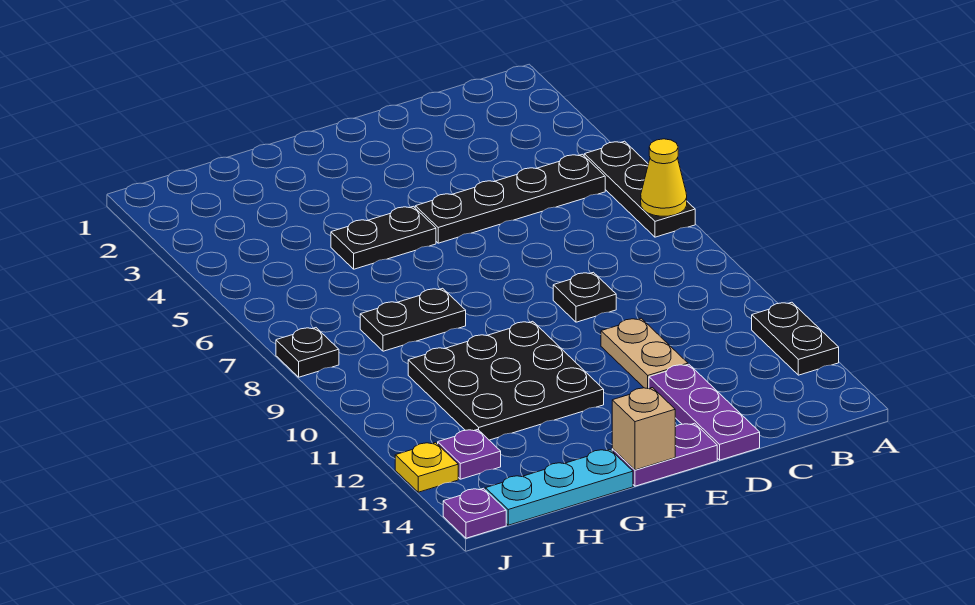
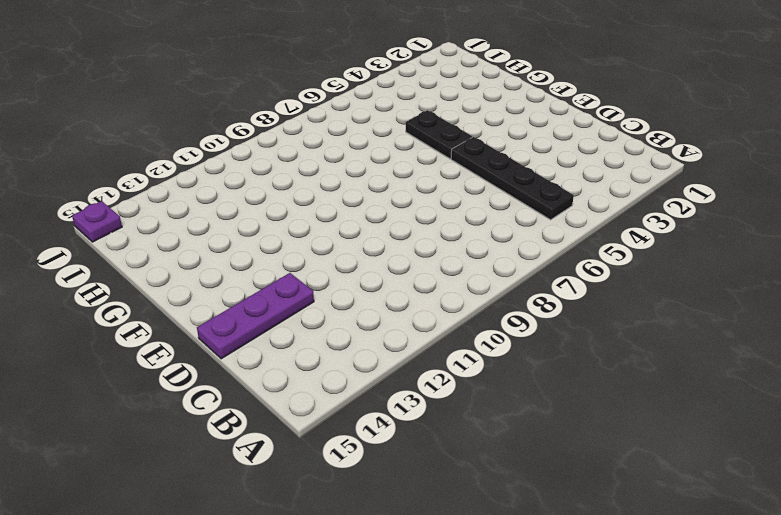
none -> black plate A5:A7 level 1
none -> black plate A12:A13 level 1
none -> black plate D9 level 1

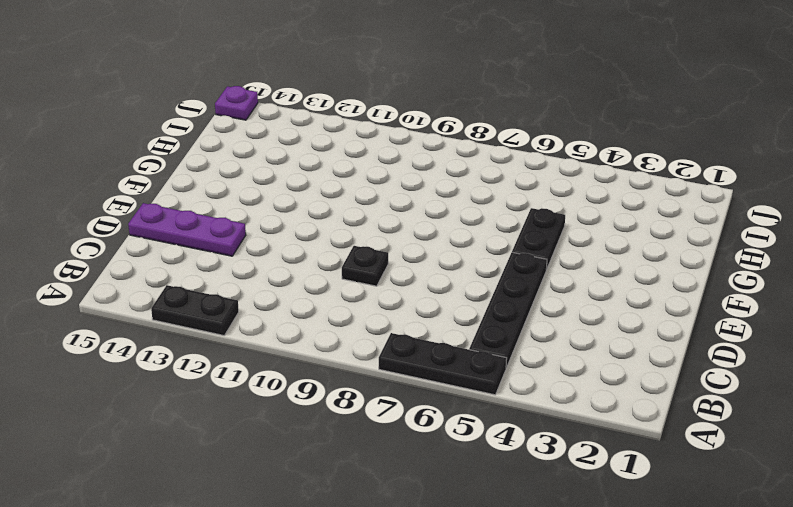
none -> tan plate D11:D12 level 1
none -> purple plate E15:F15 level 1
none -> black plate F10:H12 level 1

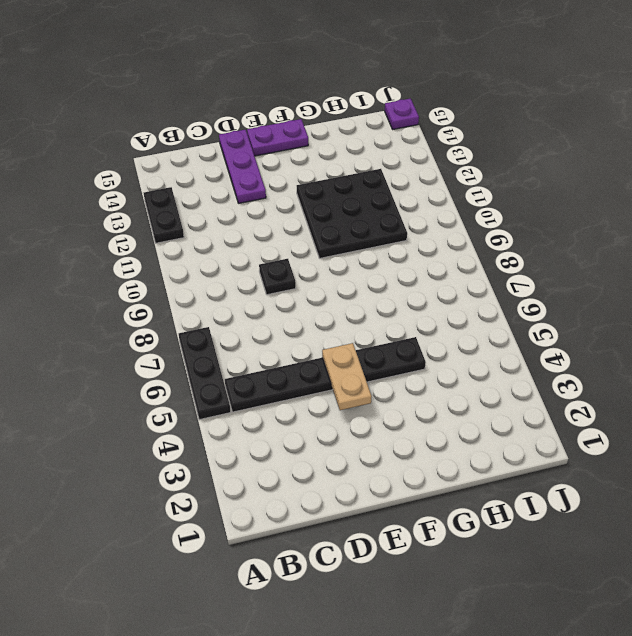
tan plate E4:E5 level 2 -> tan plate D11:D12 level 1
none -> black plate G8:H8 level 1
none -> cyan plate G15:I15 level 1
none -> purple plate I13 level 1

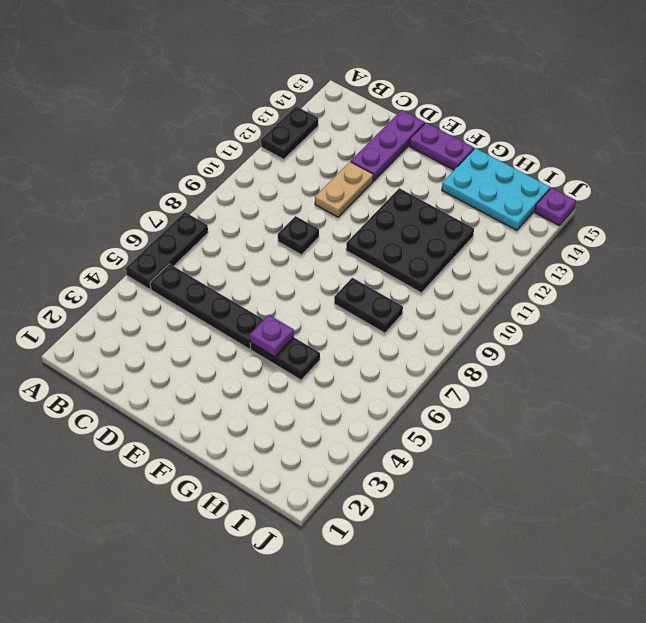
purple plate F5 level 2 -> purple plate I13 level 1
cyan plate G14:I15 level 1 -> cyan plate G15:I15 level 1
none -> black plate J8 level 1
none -> yellow plate J13 level 1
none -> yellow cone A7 level 2

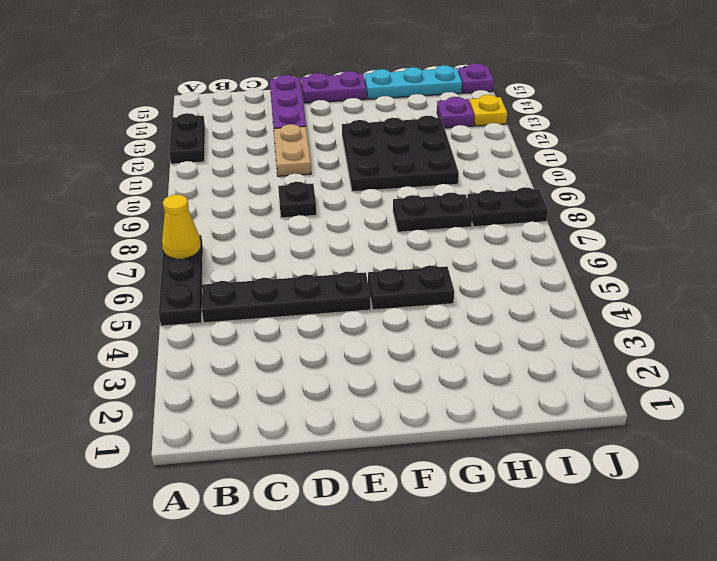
black plate I8:J8 level 1 -> black plate J8 level 1
none -> tan brick F15 level 2

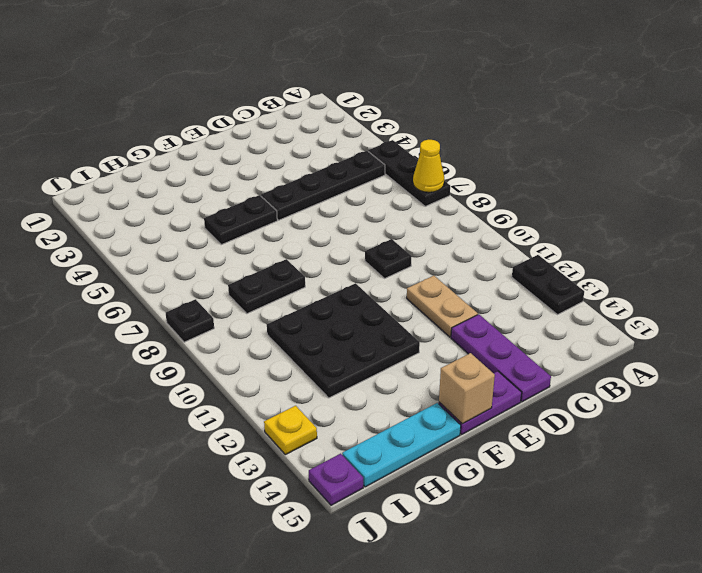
none -> purple plate I13 level 1

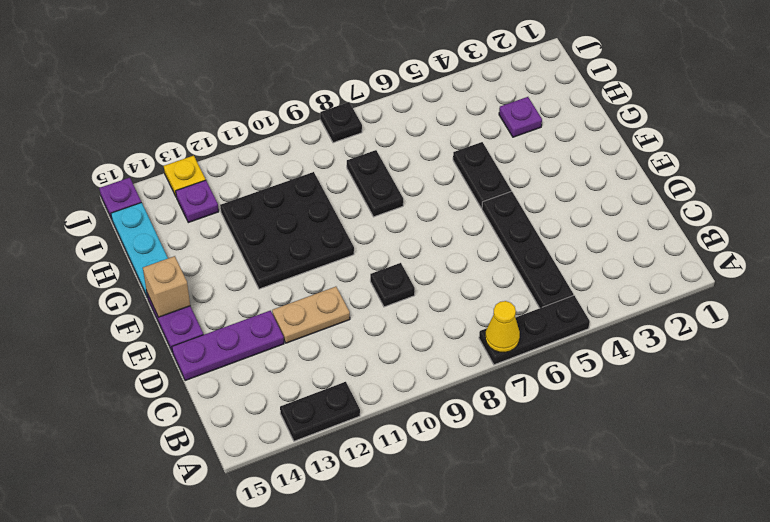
purple plate H3 level 1 -> none

